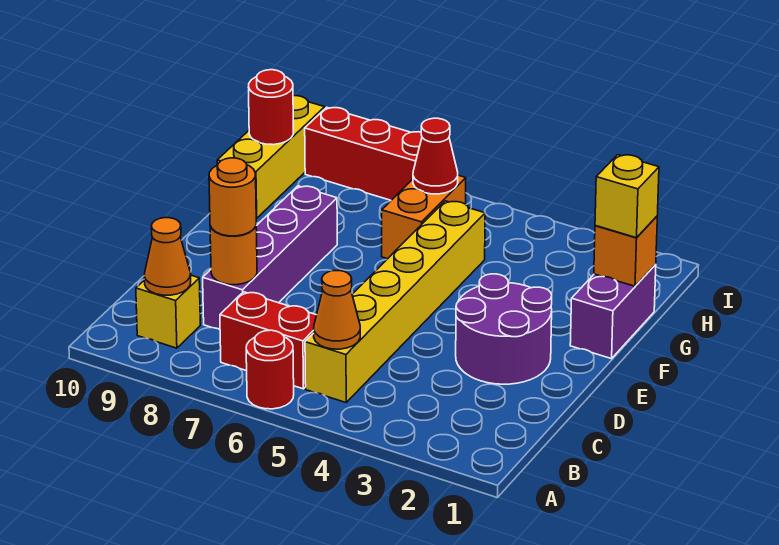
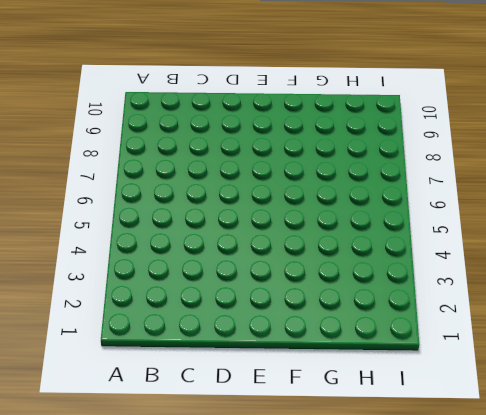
none -> red round brick A6 level 1
none -> yellow brick B5:G5 level 1
none -> red brick B6:B7 level 1

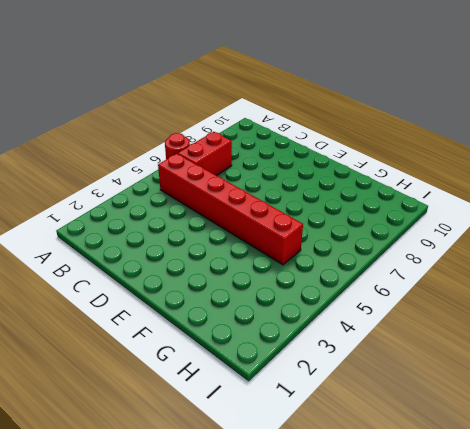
red brick B5:G5 level 1 -> yellow brick B5:G5 level 1
none -> yellow brick B9 level 1
none -> purple brick C8:F8 level 1
none -> purple round brick D2:E3 level 1

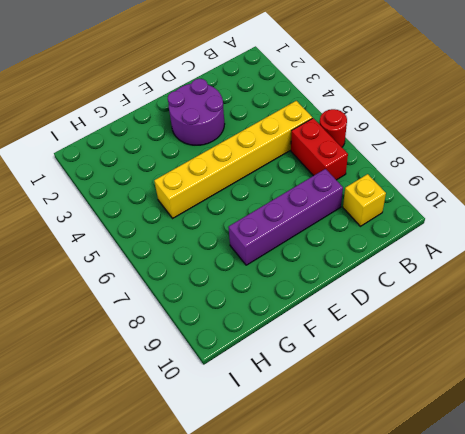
none -> purple brick F1:G1 level 1
none -> orange brick G6:H6 level 1
none -> yellow brick G10:I10 level 1

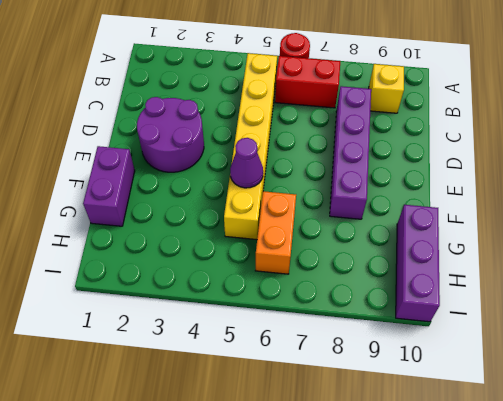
purple cone F5 level 2 -> none
purple brick G10:I10 level 1 -> yellow brick G10:I10 level 1
none -> red brick I7:I9 level 1
none -> orange cone B5 level 2
none -> orange cone B9 level 2

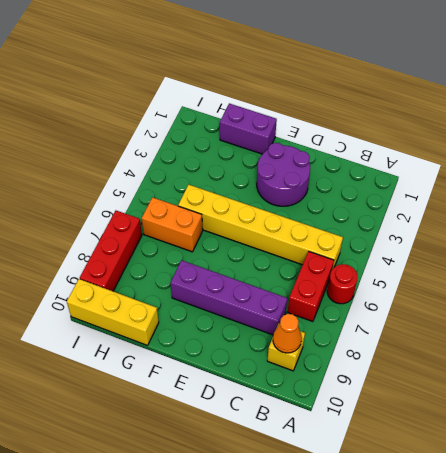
none -> orange cone B5 level 2
none -> orange round brick C8 level 2
none -> orange brick G1 level 2

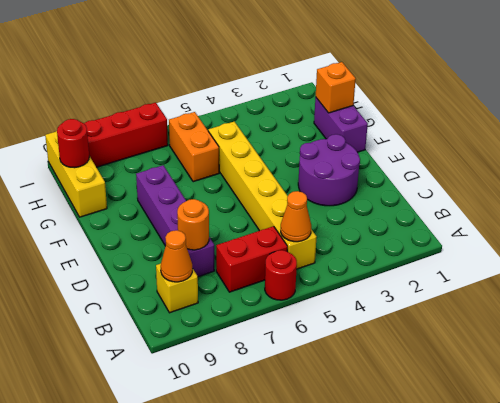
none -> red cone H6 level 2
none -> orange round brick C8 level 3
none -> yellow brick G1 level 3

